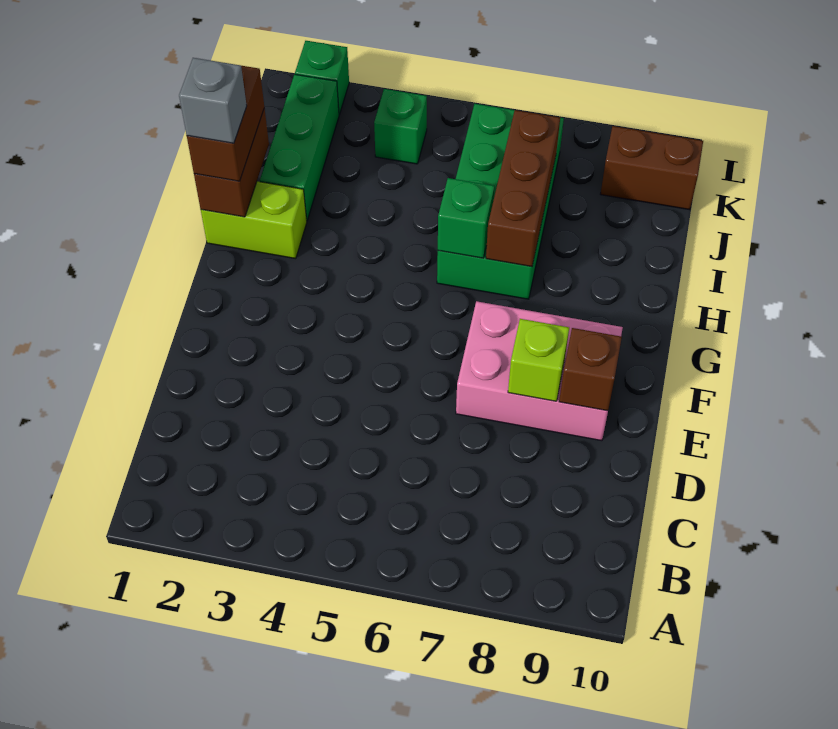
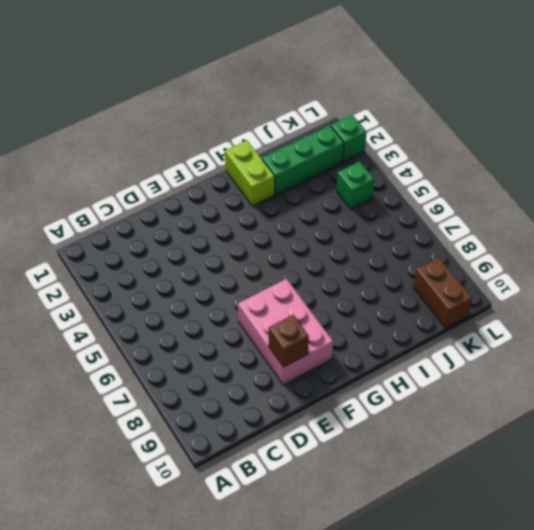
none -> green brick H6:K7 level 1
none -> lime brick E8 level 2
none -> brown brick H1:I1 level 2

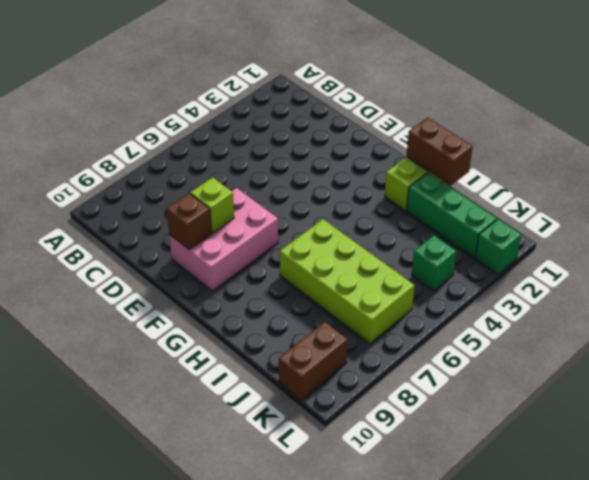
lime brick H6:K7 level 1 -> green brick H6:K7 level 1
none -> green brick H6 level 2
none -> brown brick H7:J7 level 2
none -> brown brick H1:I1 level 3

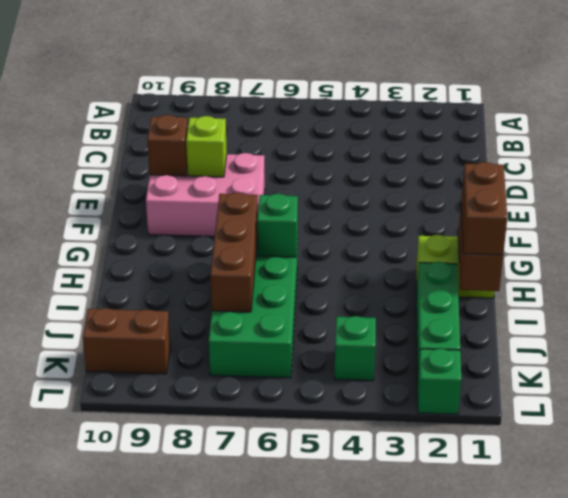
none -> grey brick H1 level 4

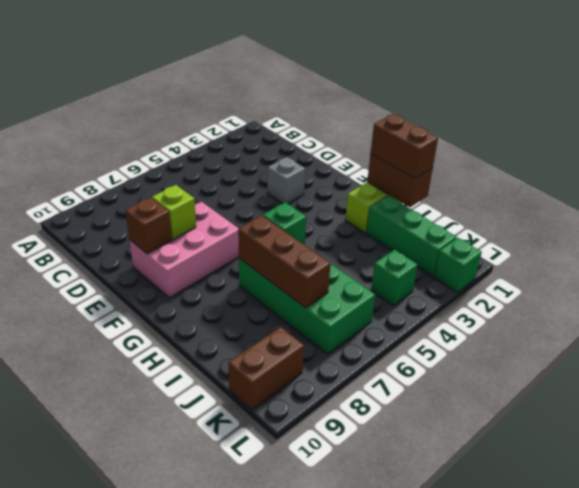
grey brick E3 level 1 -> grey brick H1 level 4

